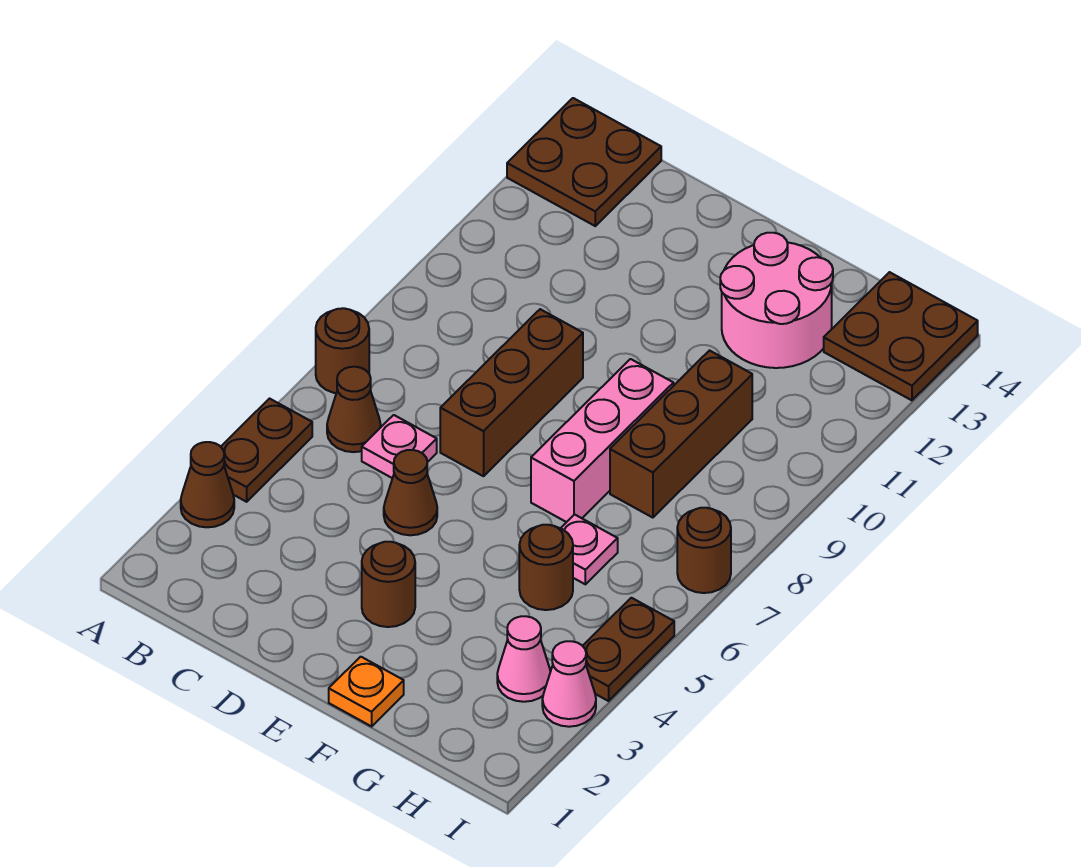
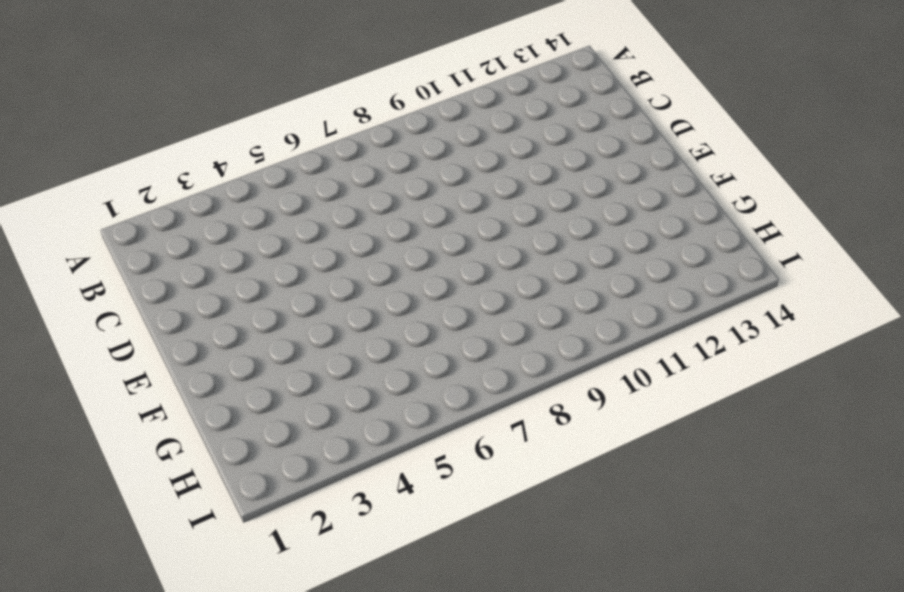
none -> brown cone A3 level 1
none -> brown plate A4:A5 level 1
none -> brown round brick A7 level 1

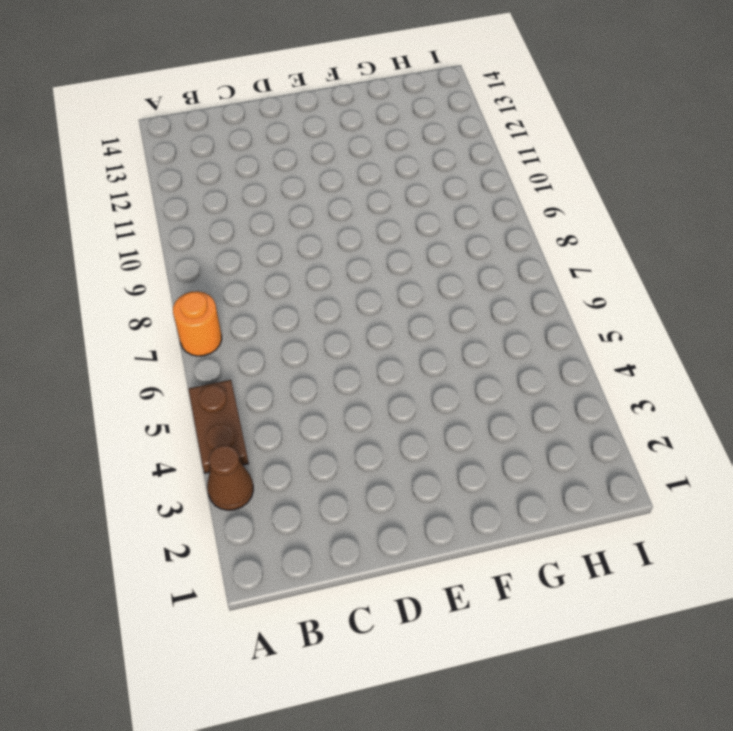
orange round brick A7 level 1 -> brown round brick A7 level 1
none -> brown plate A13:B14 level 1
none -> brown cone B6 level 1
none -> pink plate C6 level 1

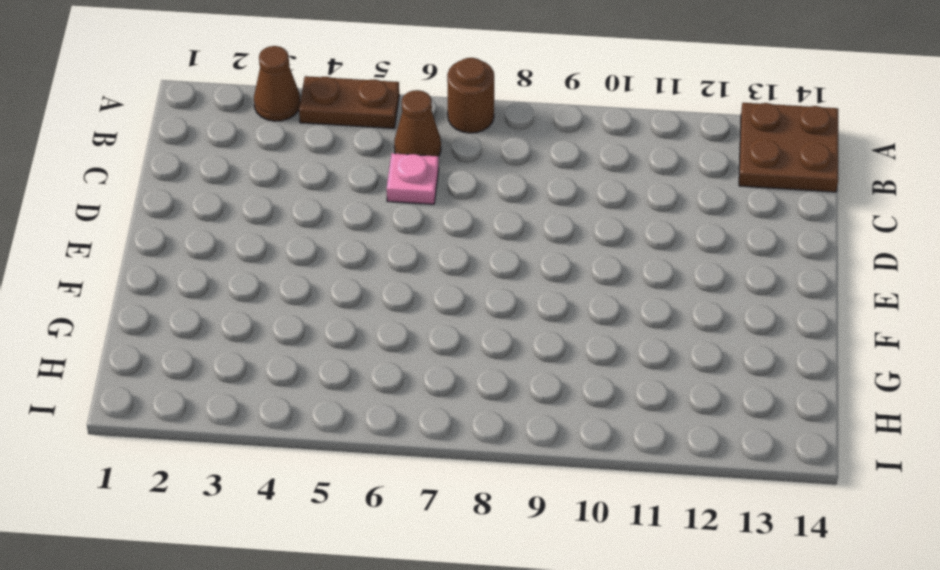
none -> brown cone D5 level 1
none -> brown brick D7:D9 level 1
none -> brown round brick E3 level 1

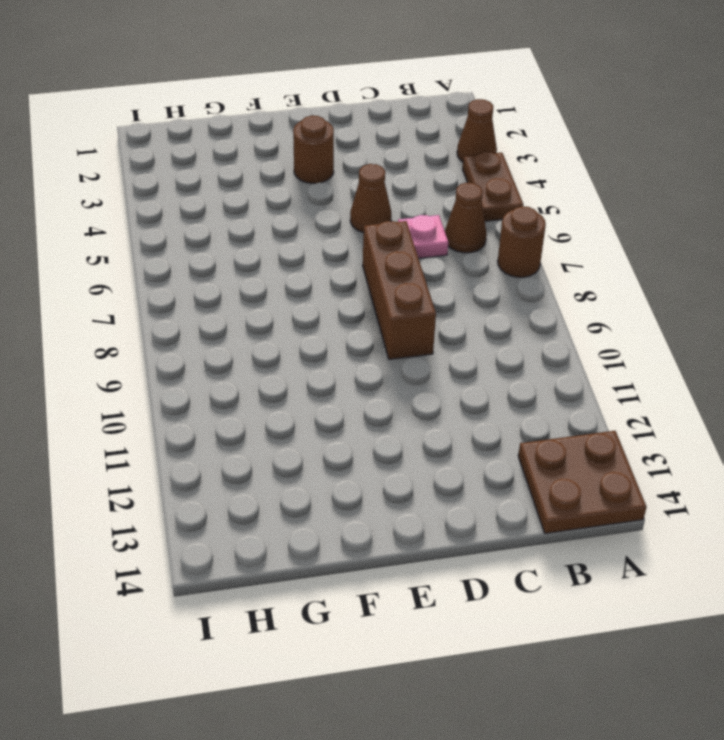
none -> orange plate F1 level 1
none -> pink brick F7:F9 level 1
none -> pink round brick F12:G13 level 1

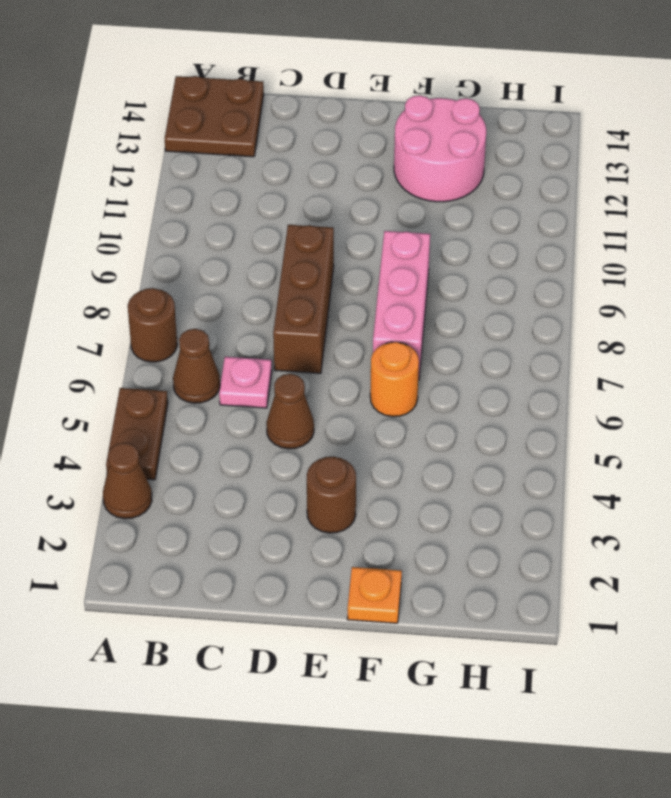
orange round brick F6 level 1 -> none
none -> brown round brick G5 level 1
none -> pink plate G6 level 1
none -> brown brick G8:G10 level 1

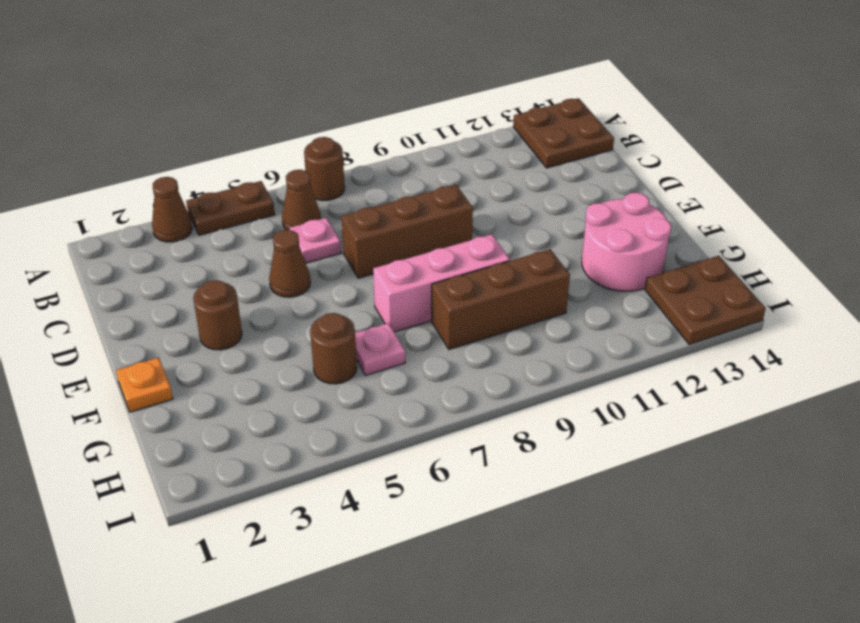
none -> pink cone H3 level 1
none -> pink cone I3 level 1
none -> brown plate I4:I5 level 1

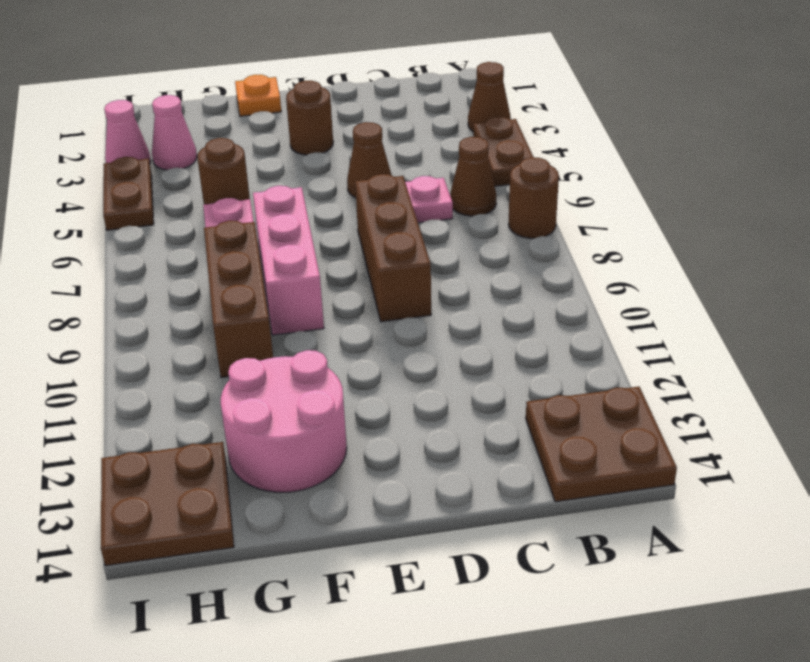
none -> brown round brick I7 level 1

